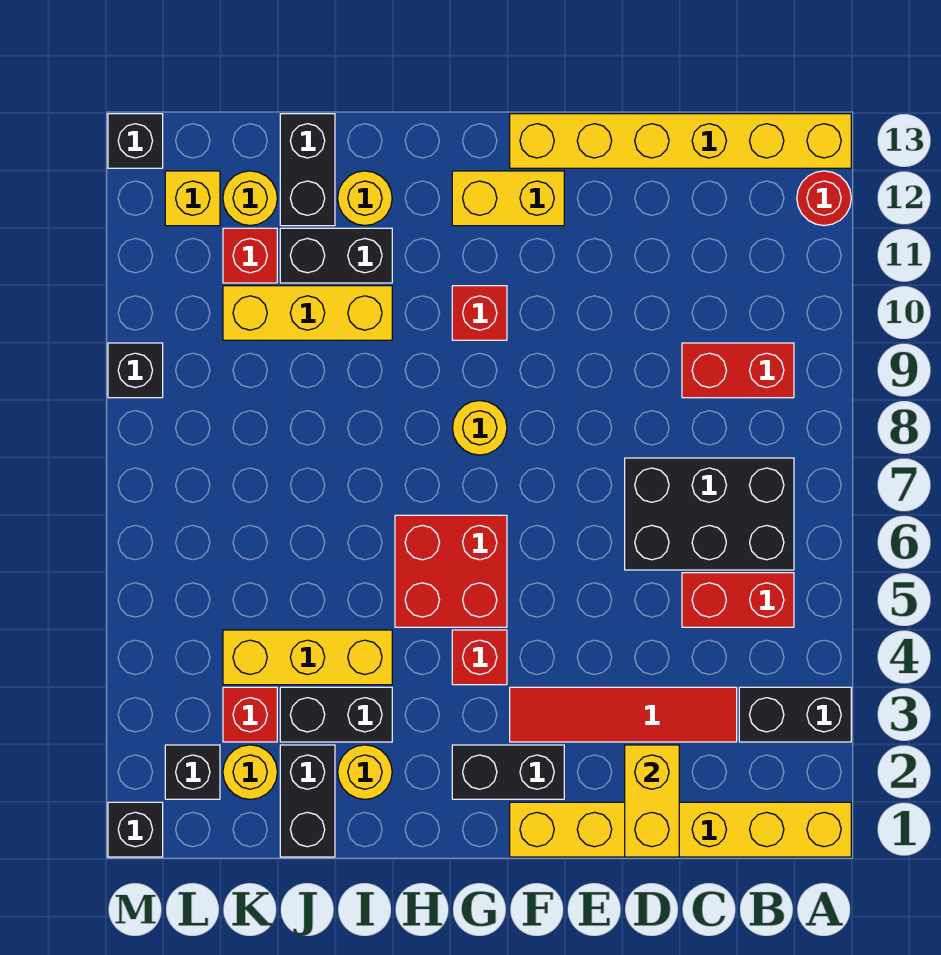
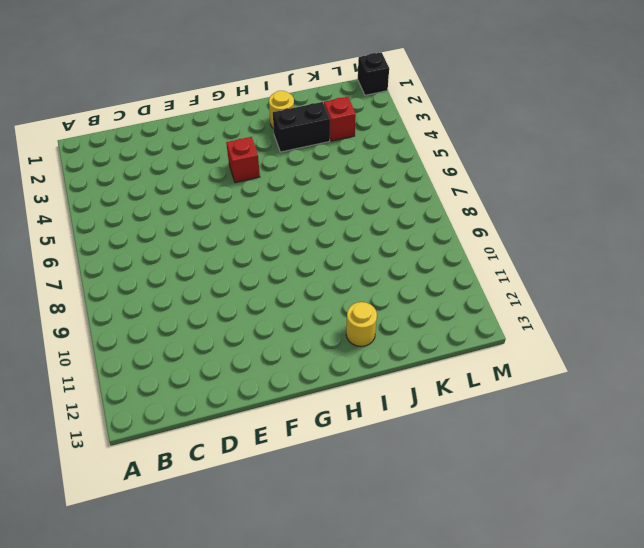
none -> yellow brick A1:F1 level 1
none -> black brick A3:B3 level 1
none -> red round brick A12 level 1
none -> yellow brick A13:F13 level 1

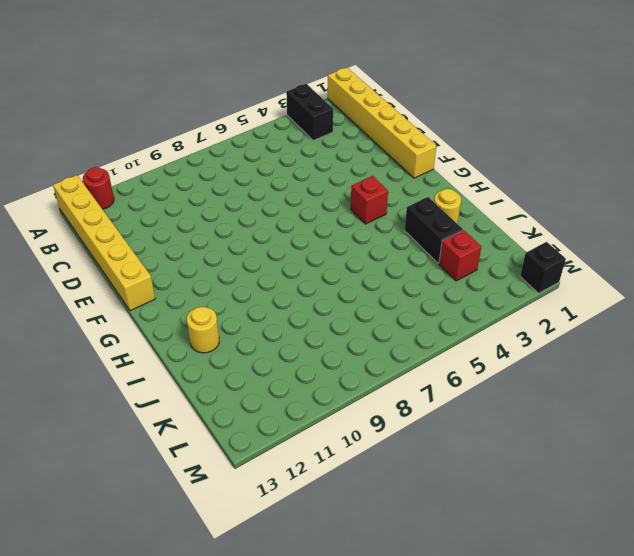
none -> red brick B5:C5 level 1
none -> black brick B6:D7 level 1
none -> red brick B9:C9 level 1
none -> red tile C3:F3 level 1

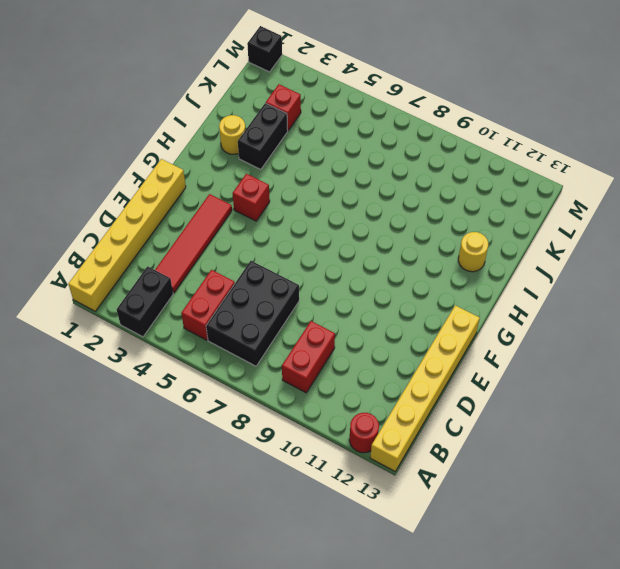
none -> black brick F2:G2 level 1
none -> yellow brick F12:G12 level 1
none -> red brick G5:H6 level 1
none -> yellow round brick G8 level 1

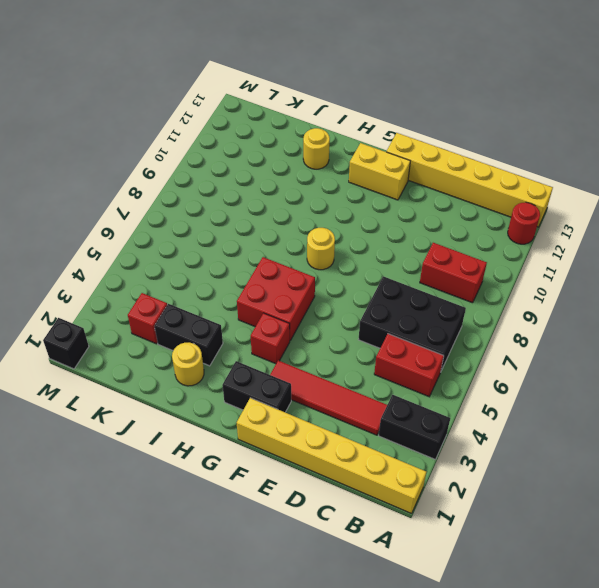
none -> red brick G10 level 1
none -> yellow brick I4:K4 level 1
none -> yellow brick I10:K10 level 1
none -> black brick I11:J11 level 1

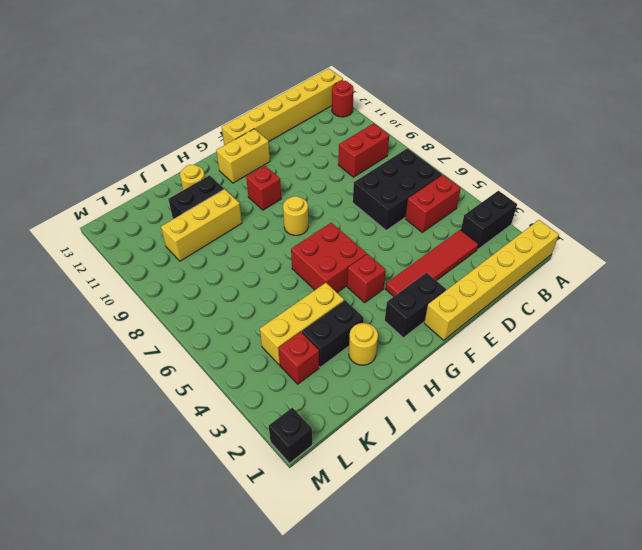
none -> black brick J1:J2 level 1
none -> black brick J12:J13 level 1
none -> yellow round brick K2 level 1
none -> red brick K11 level 1

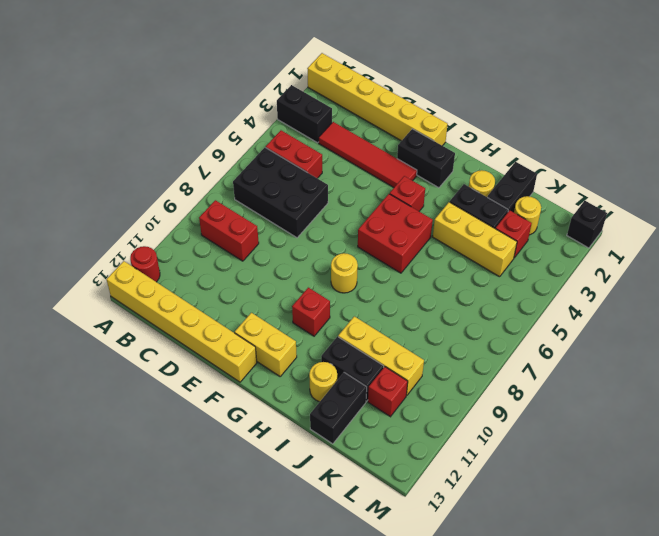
none -> yellow round brick K12 level 1
none -> black brick L2 level 1
none -> yellow brick L12 level 1
none -> black brick M9 level 1

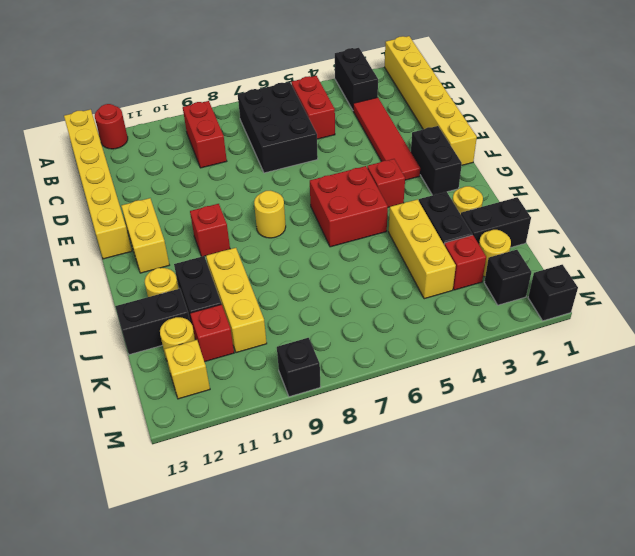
none -> black brick M13 level 1
none -> yellow brick D1:D2 level 2

